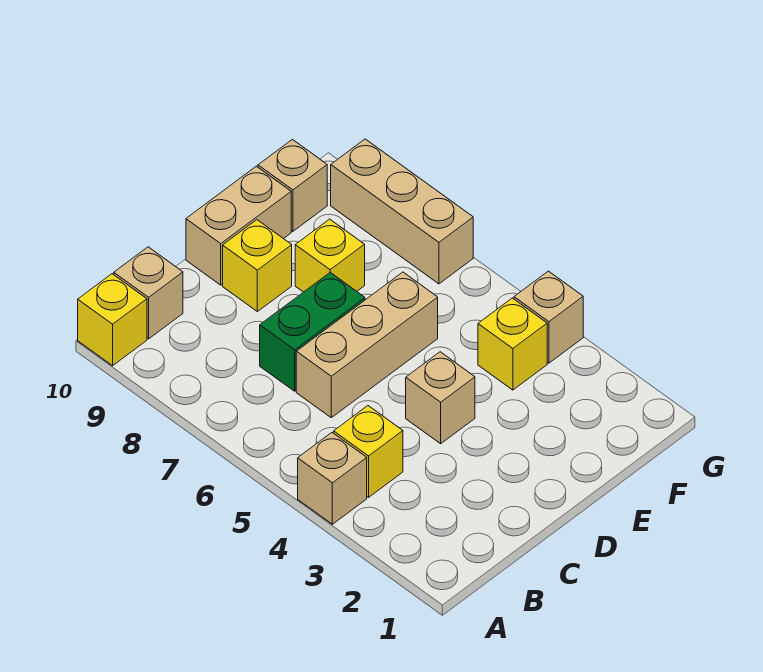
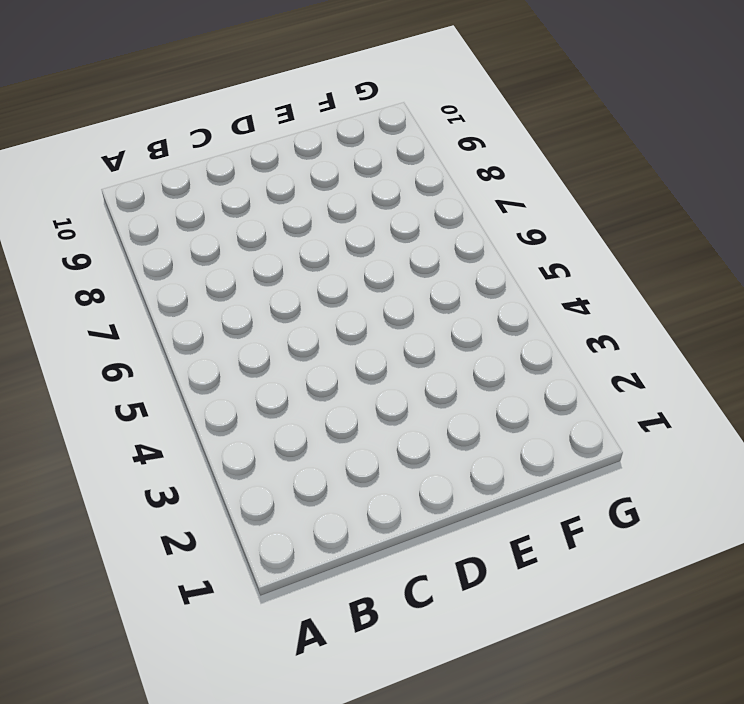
none -> tan brick A4 level 1
none -> yellow brick A10 level 1
none -> yellow brick B4 level 1

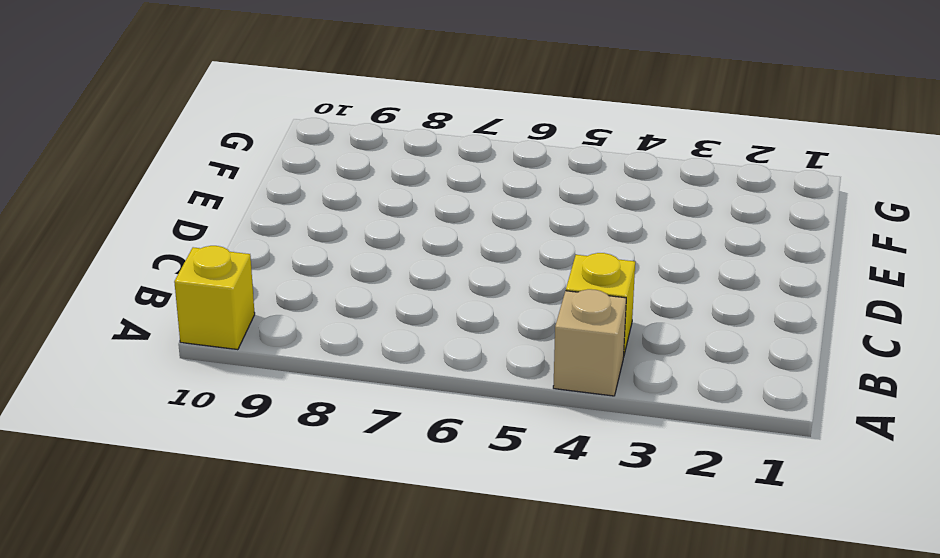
none -> tan brick B10 level 1
none -> tan brick C6:E6 level 1
none -> green brick C7:D7 level 1

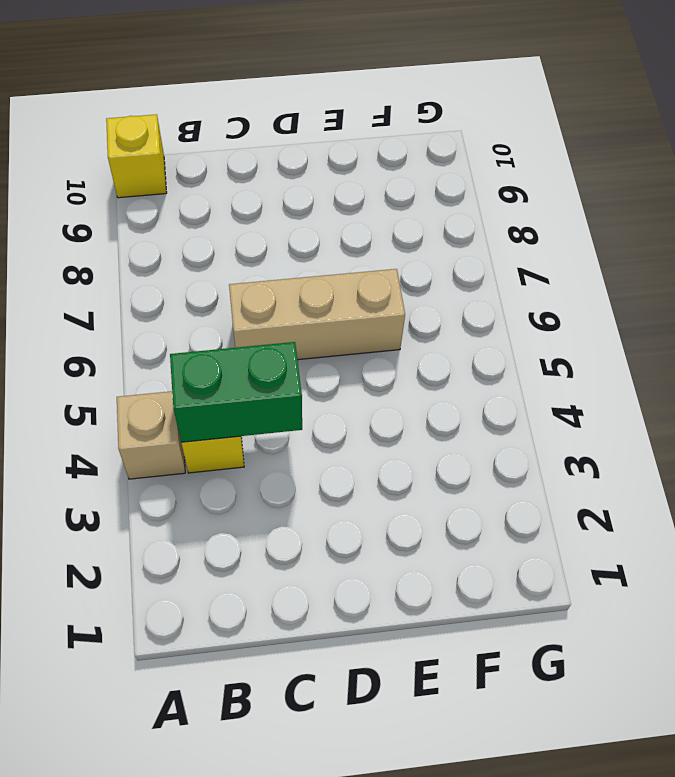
green brick B4:C4 level 2 -> green brick C7:D7 level 1
none -> tan brick B10 level 1
none -> tan brick D4 level 1
none -> yellow brick D9 level 1

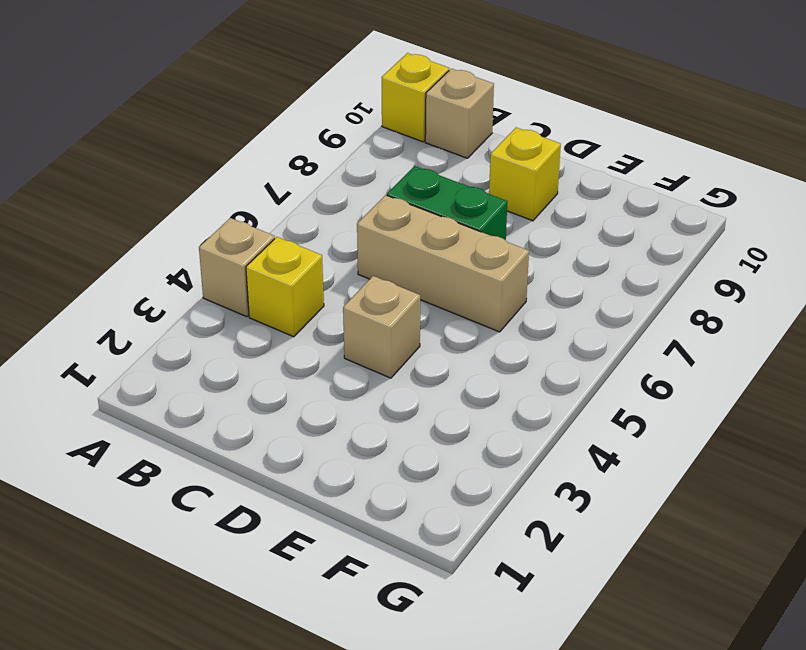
none -> tan brick D10:E10 level 1
none -> yellow brick E8 level 1
none -> yellow brick F4 level 1

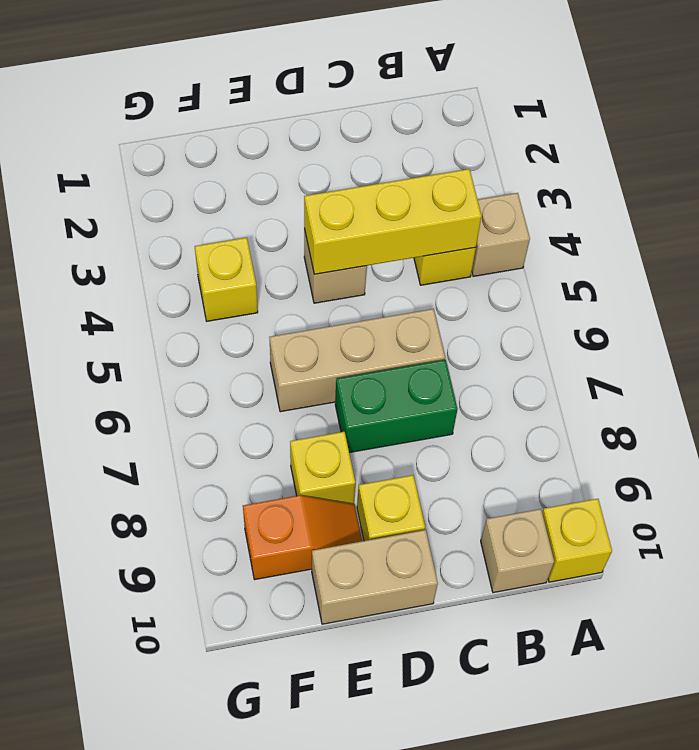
yellow brick B4:D4 level 2 -> none
orange slope E9:F9 level 1 top F -> none
none -> tan brick F10 level 1
none -> tan brick G4 level 1
none -> tan brick G7:G9 level 1

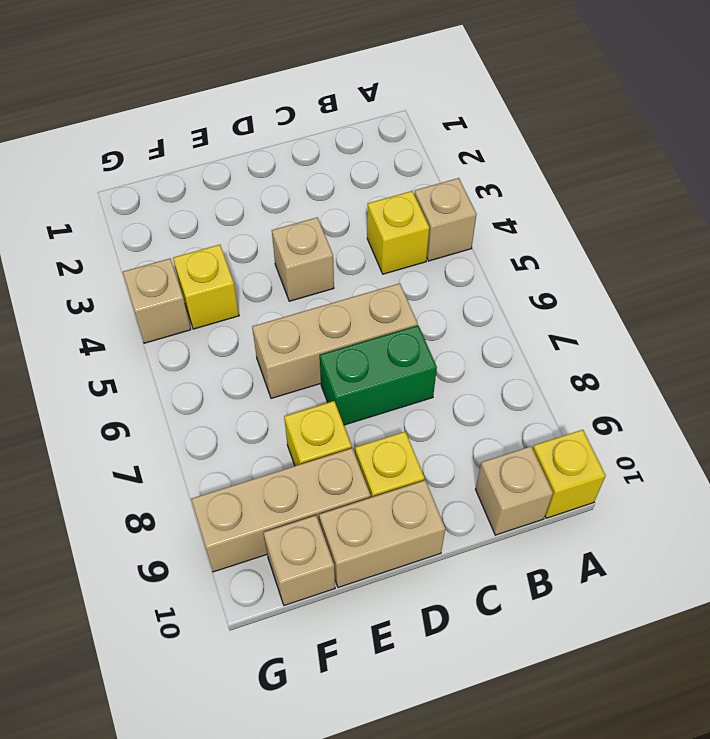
tan brick E9:G9 level 1 -> tan brick G7:G9 level 1

